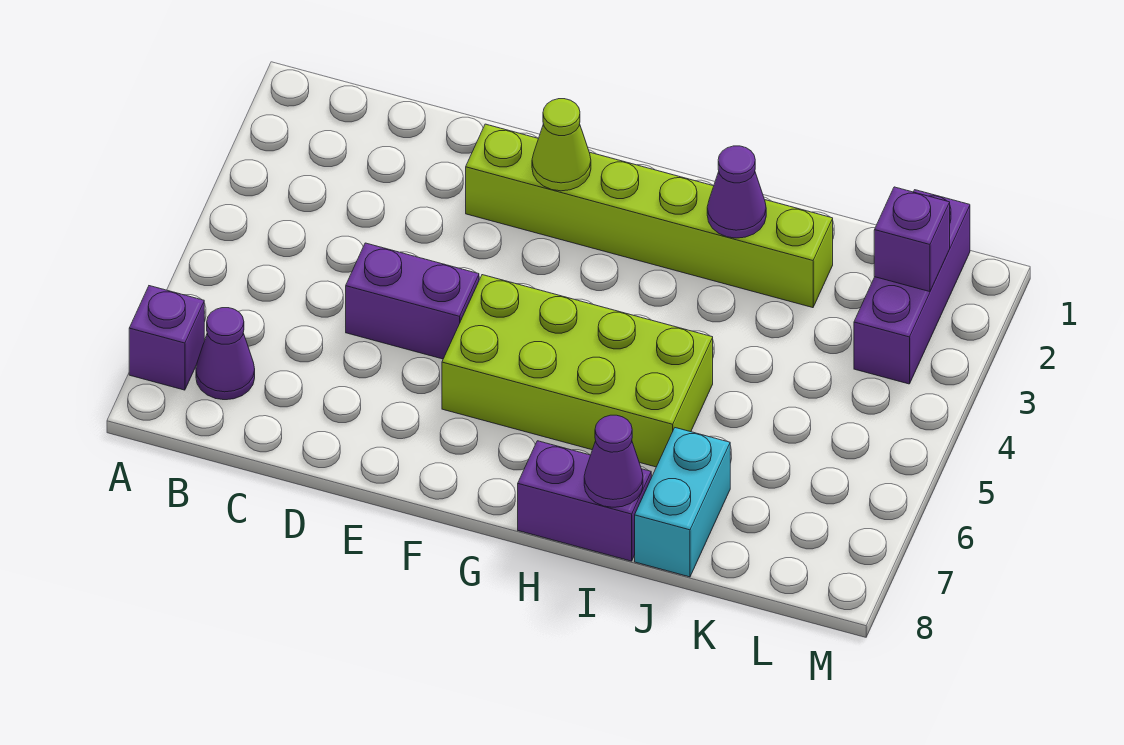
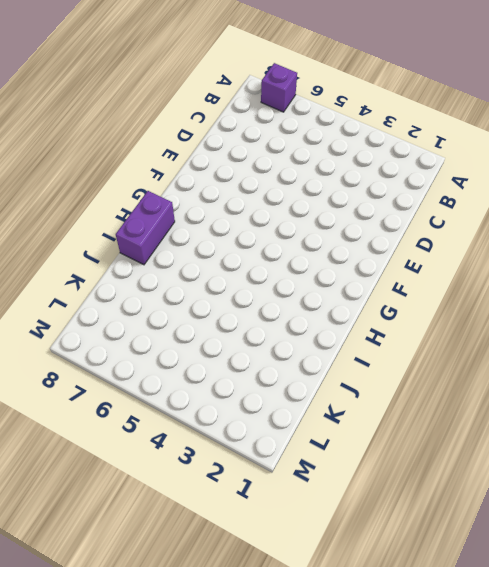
none -> purple cone B7 level 1
none -> purple brick D5:E5 level 1
none -> lime brick E2:J2 level 1

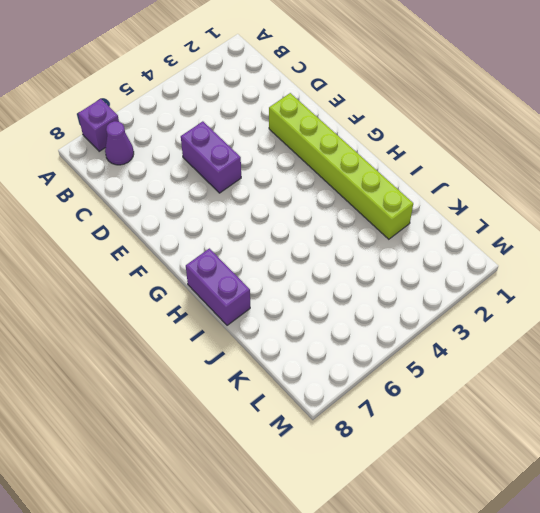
none -> lime brick F5:I6 level 1
none -> cyan brick J7:J8 level 1
none -> purple brick L1:L3 level 1

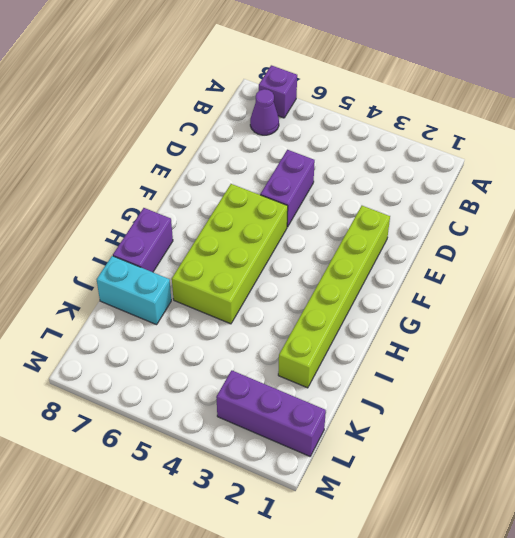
none -> lime cone F2 level 2
none -> purple cone I2 level 2
none -> purple cone I8 level 2

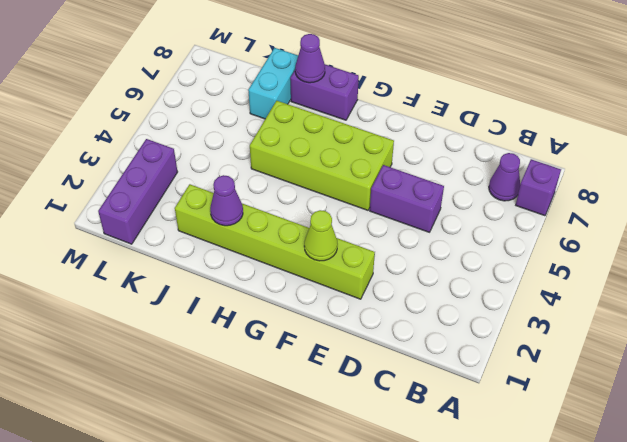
none -> purple brick L2 level 2

